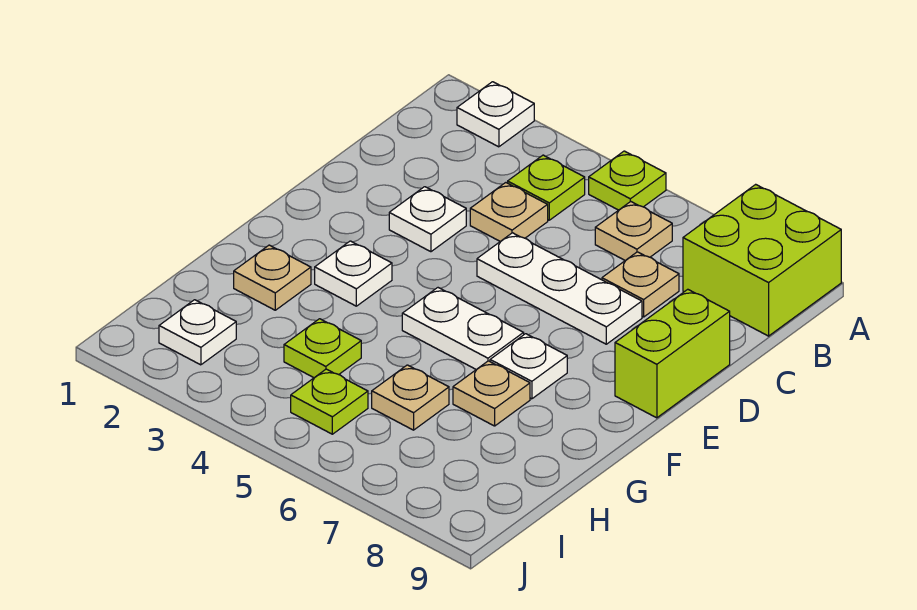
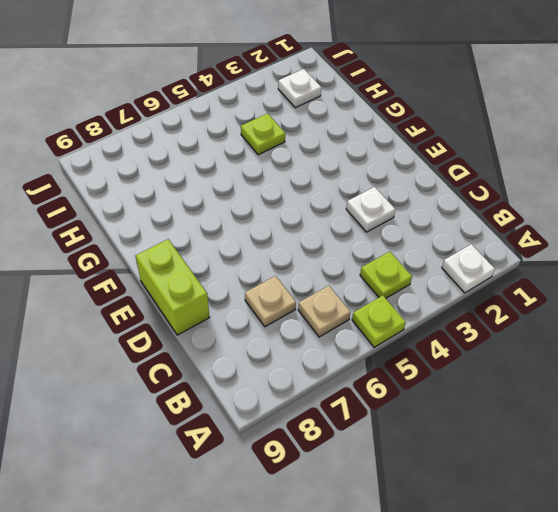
none -> lime brick A8:B9 level 1
none -> tan plate C4 level 1
none -> white plate D5:D7 level 1

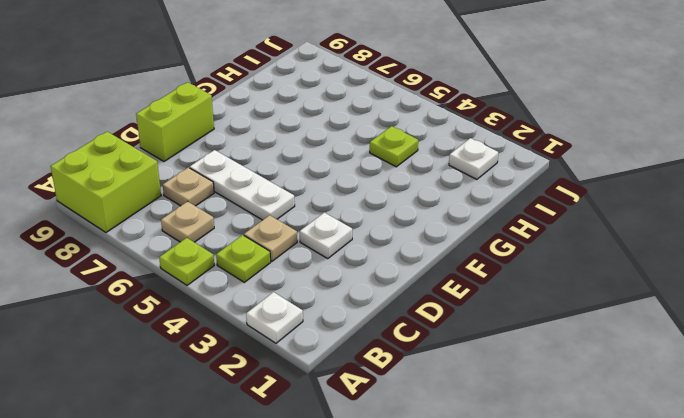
none -> white plate F3 level 1
none -> white plate F5:F6 level 1
none -> white plate F7 level 1

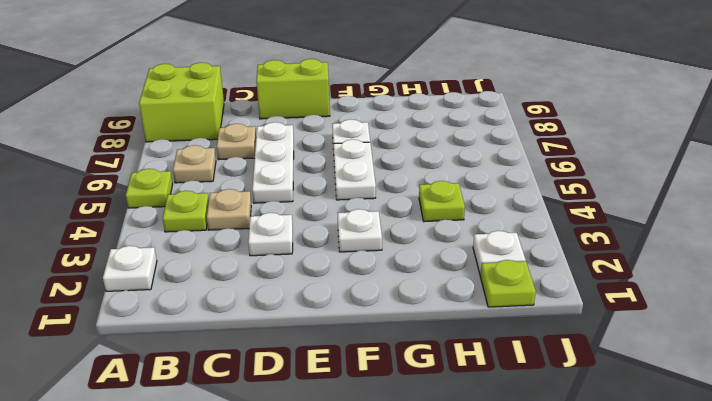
lime plate I1 level 1 -> lime plate I5 level 1
none -> tan plate G2 level 1
none -> tan plate G7 level 1
none -> tan plate H6 level 1

